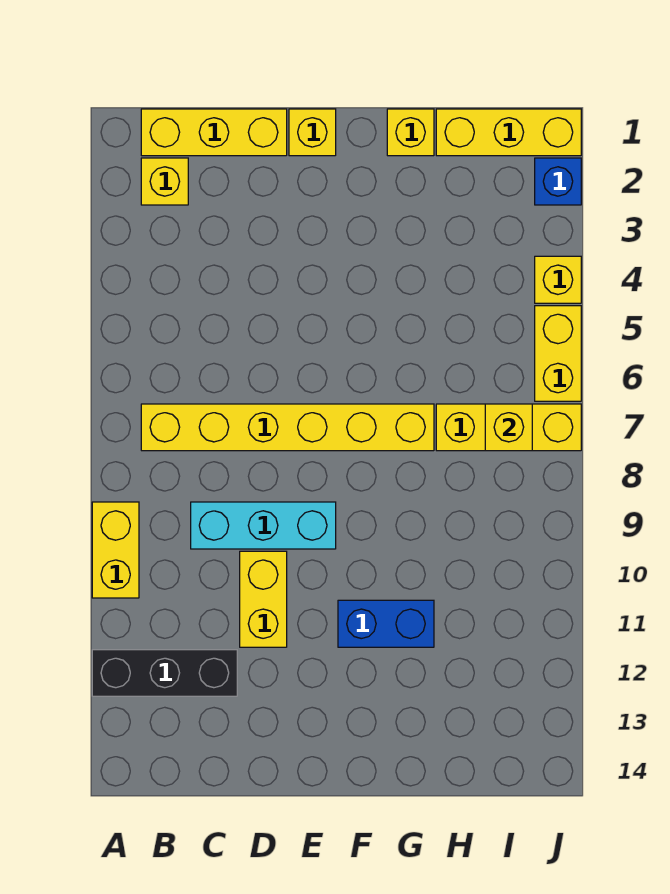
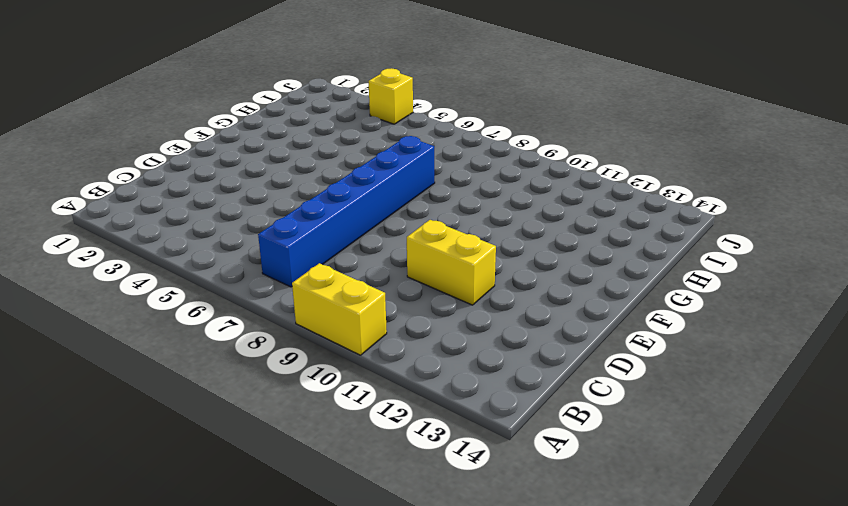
blue brick B7:G7 level 1 -> yellow brick B7:G7 level 1
none -> black brick A12:C12 level 1
none -> yellow brick B1:D1 level 1
none -> yellow brick B2 level 1

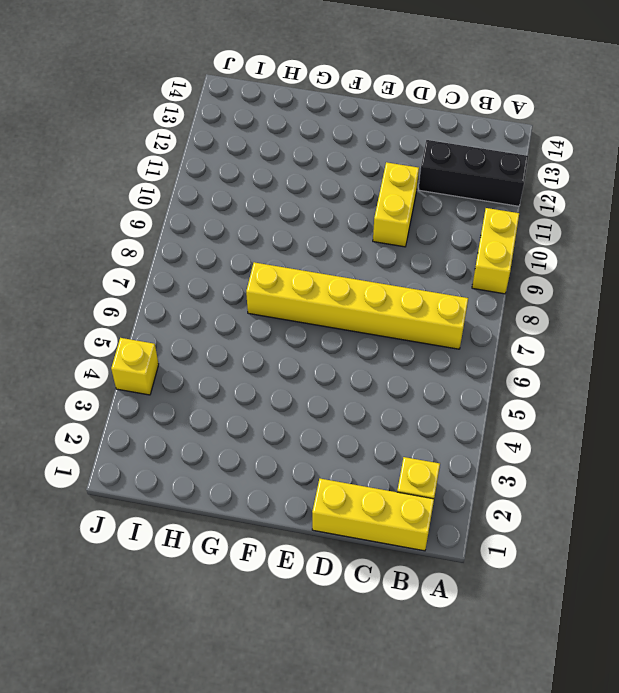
none -> cyan brick C9:E9 level 1
none -> yellow brick E1 level 1
none -> blue brick F11:G11 level 1

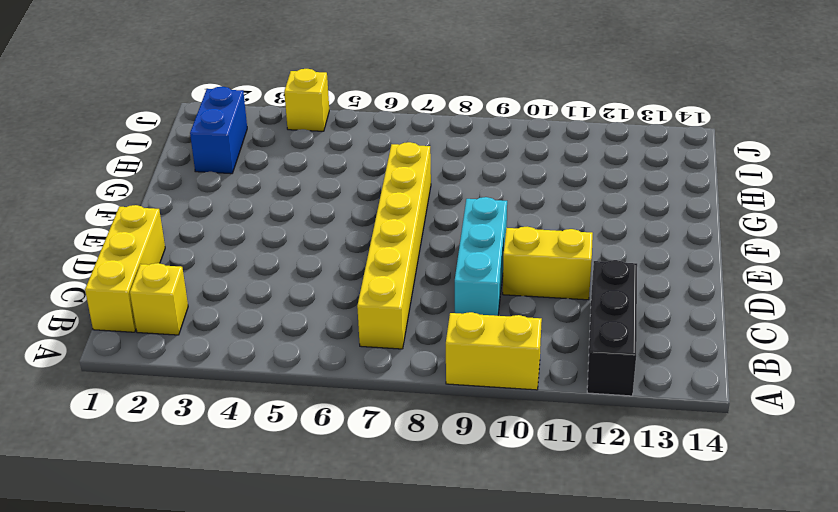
blue brick H2:I2 level 1 -> blue brick F11:G11 level 1
none -> yellow brick E1 level 1
none -> yellow brick G1 level 1
none -> yellow brick H1:J1 level 1

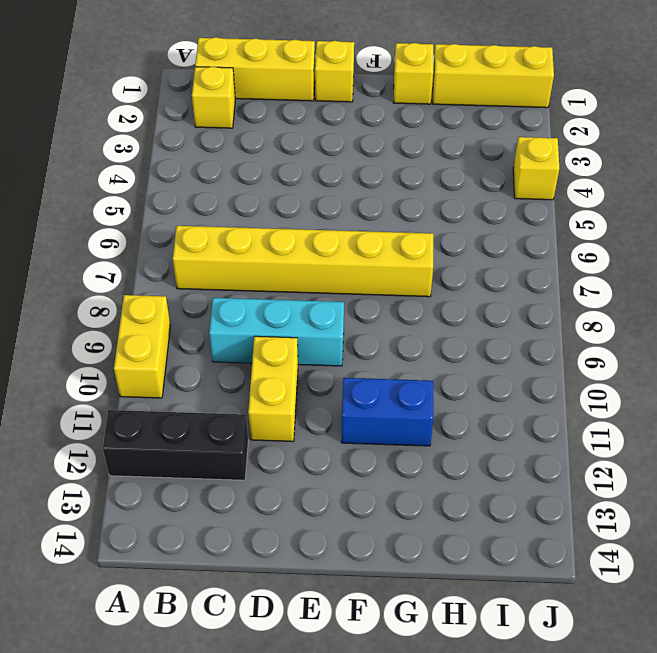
none -> yellow brick H7:J7 level 1
none -> blue brick J2 level 1
none -> yellow brick J5:J6 level 1

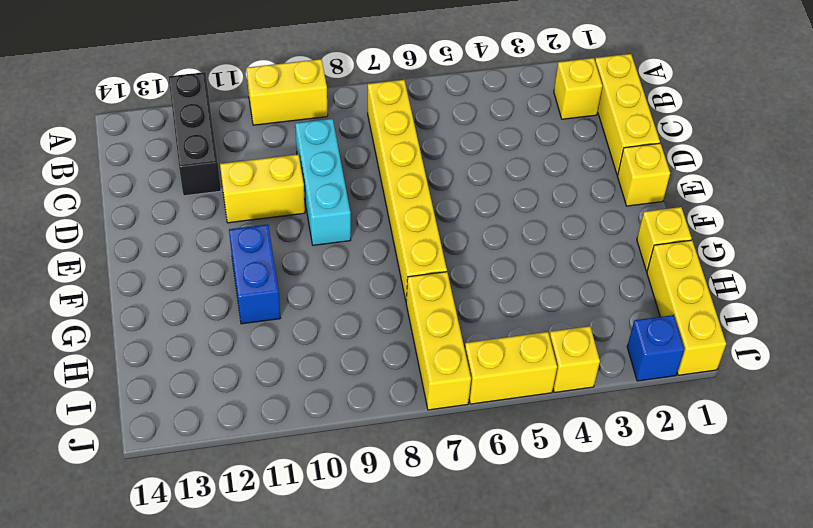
none -> yellow brick I7 level 2

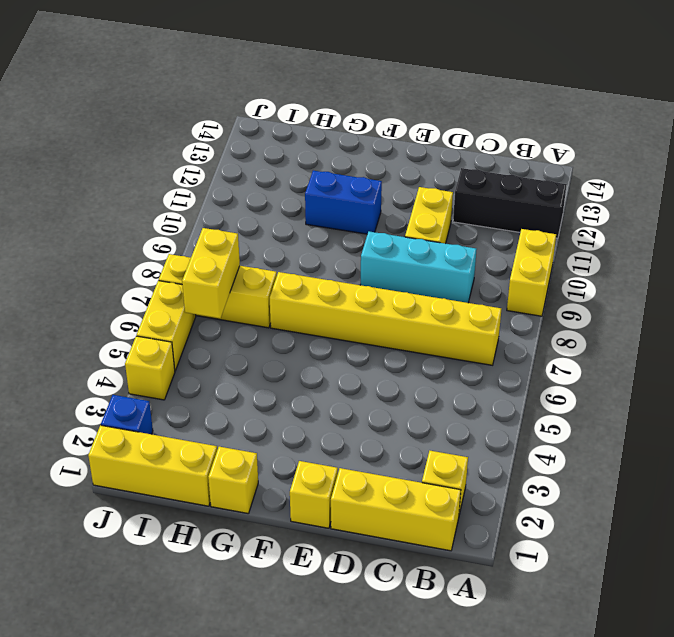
yellow brick I6:I7 level 2 -> yellow brick I7 level 2

